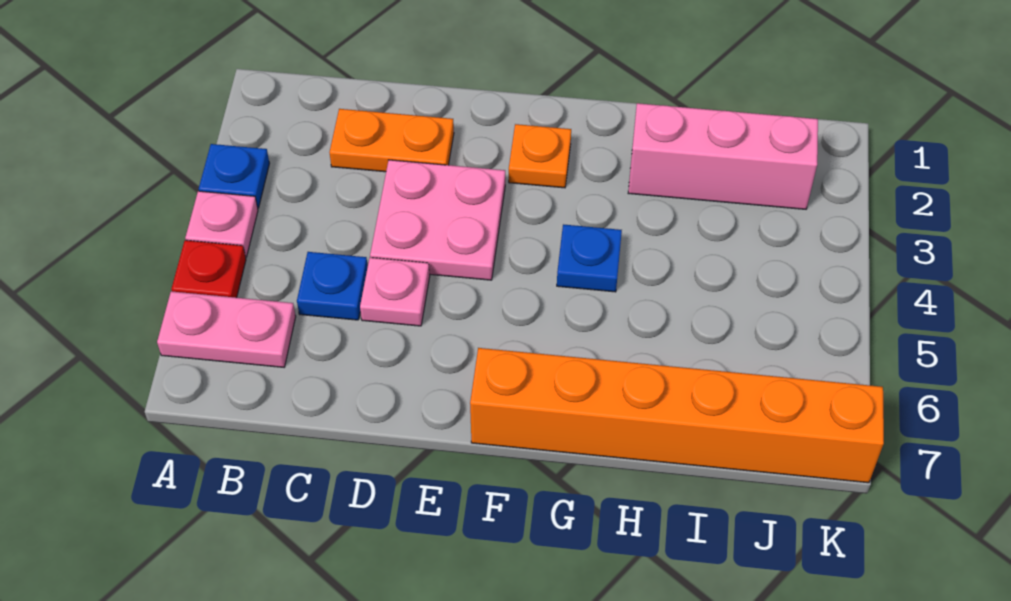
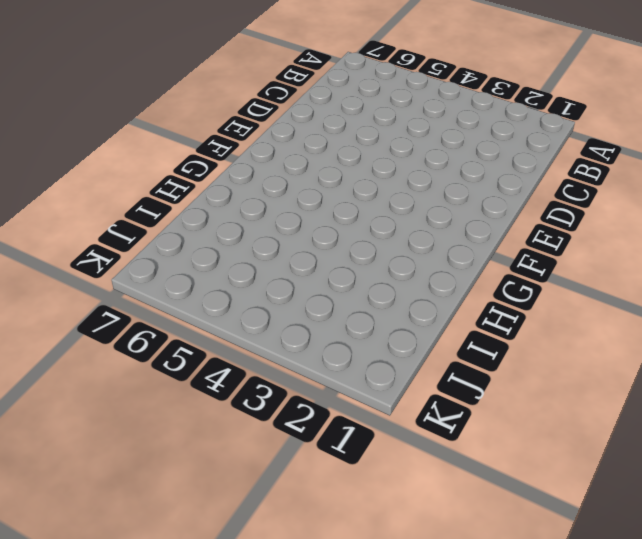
none -> blue plate A3 level 1
none -> pink plate A4 level 1
none -> red plate A5 level 1

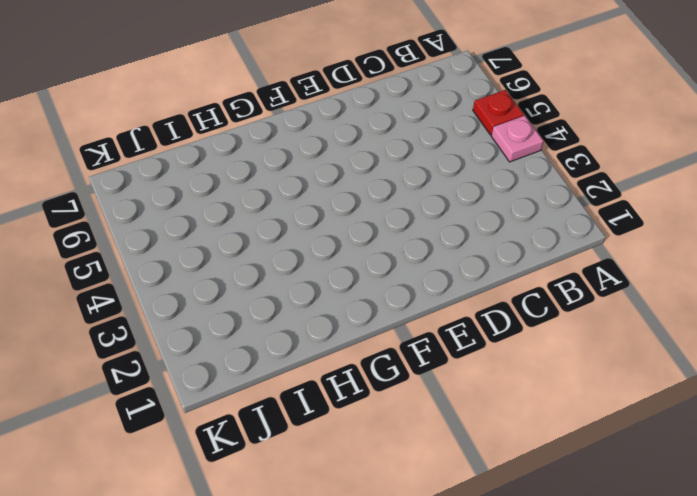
none -> blue plate A3 level 1
none -> pink plate A6:B6 level 1
none -> orange plate C2:D2 level 1

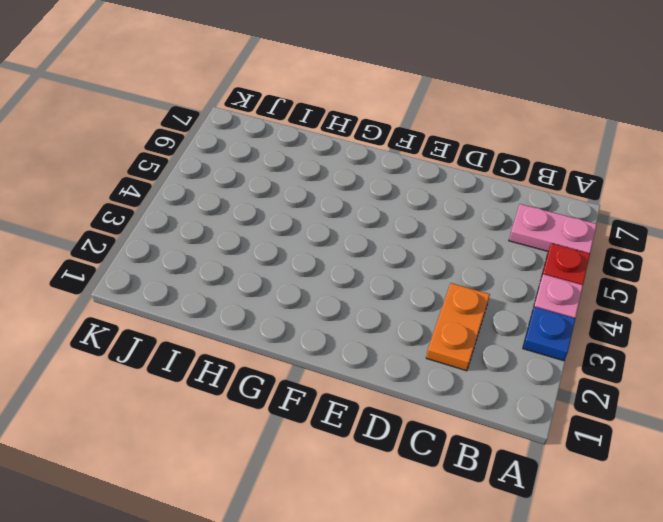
orange plate C2:C3 level 1 -> orange plate C2:D2 level 1
none -> blue plate C5 level 1
none -> pink plate D3:E4 level 1
none -> pink plate D5 level 1

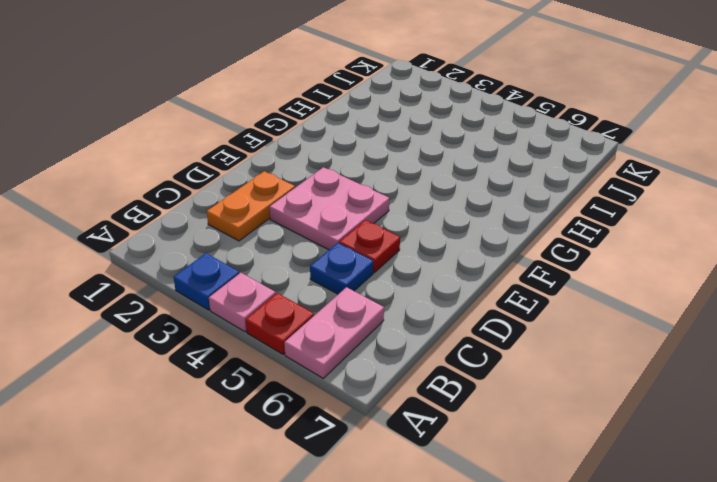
red plate D5 level 1 -> pink plate D5 level 1
none -> orange plate F2 level 1
none -> orange brick F7:K7 level 1
none -> blue plate G4 level 1

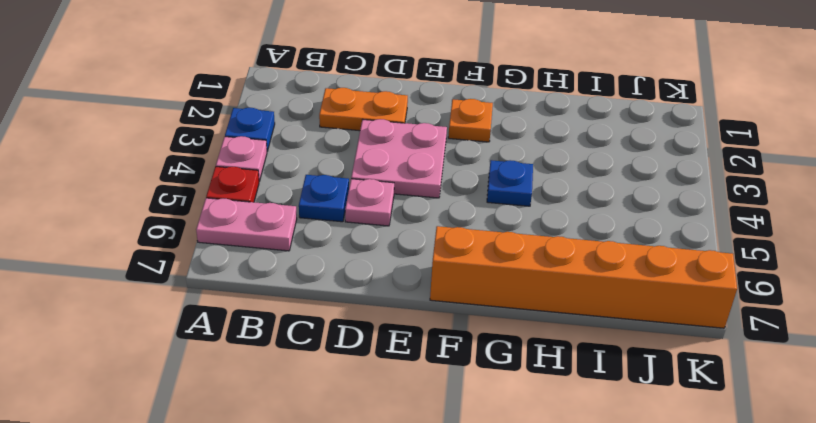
none -> pink brick H2:J2 level 1

